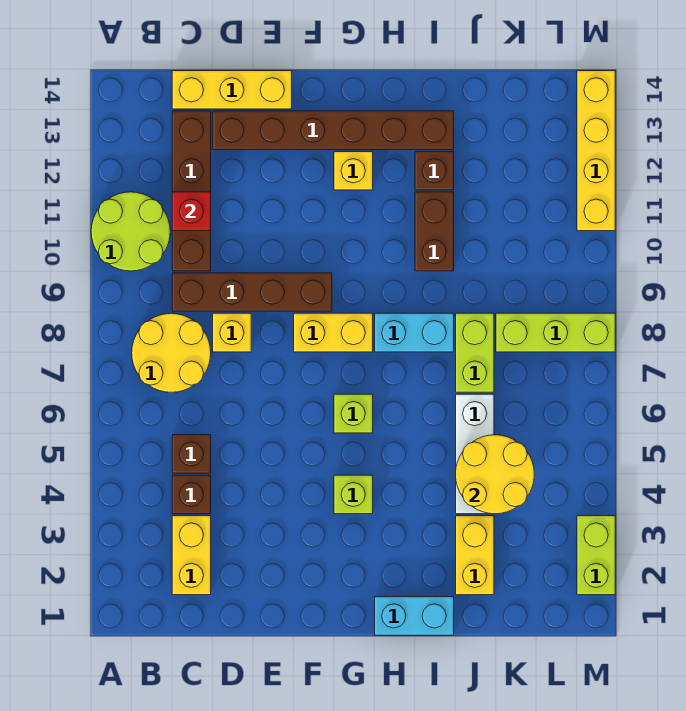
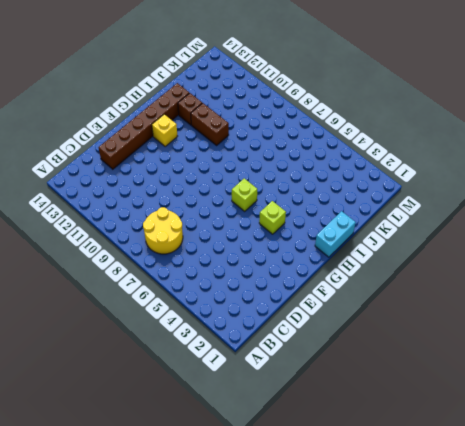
none -> lime round brick A10:B11 level 1
none -> yellow brick C2:C3 level 1
none -> brown brick C4 level 1

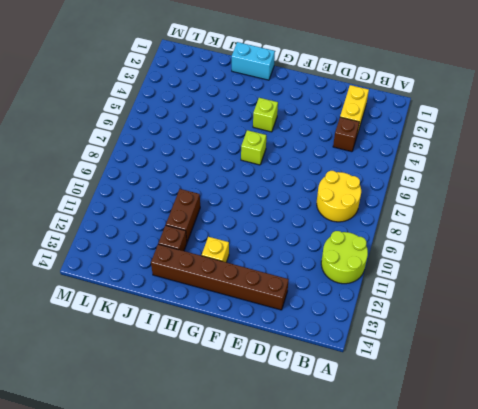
none -> brown brick C5 level 1
none -> brown brick C9:F9 level 1
none -> brown brick C10:C13 level 1

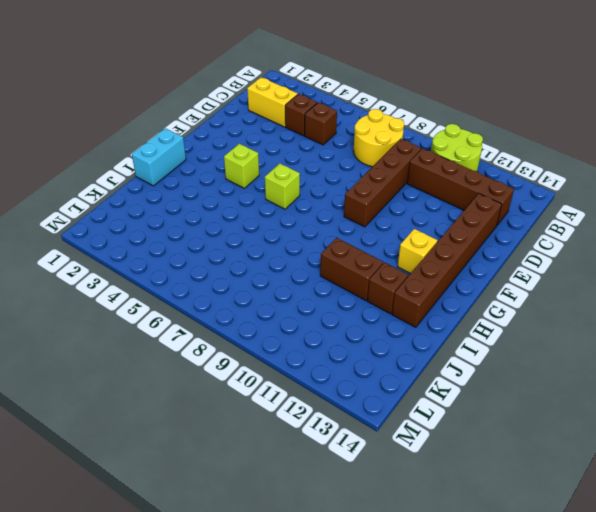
none -> yellow brick C14:E14 level 1
none -> yellow brick D8 level 1
none -> yellow brick F8:G8 level 1

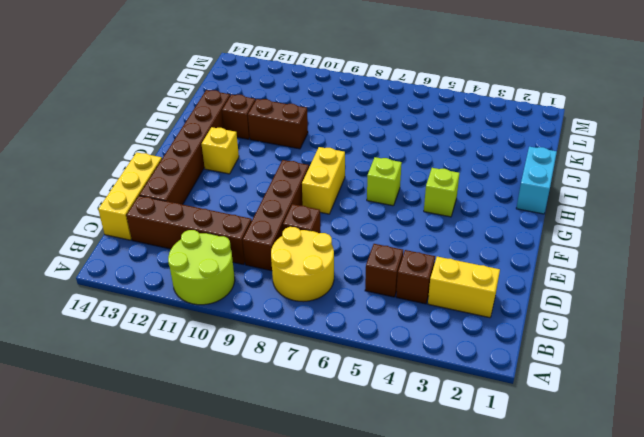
brown brick D8 level 1 -> yellow brick D8 level 1
none -> cyan brick H8:I8 level 1
none -> yellow brick J2:J3 level 1
none -> white brick J4:J6 level 1

